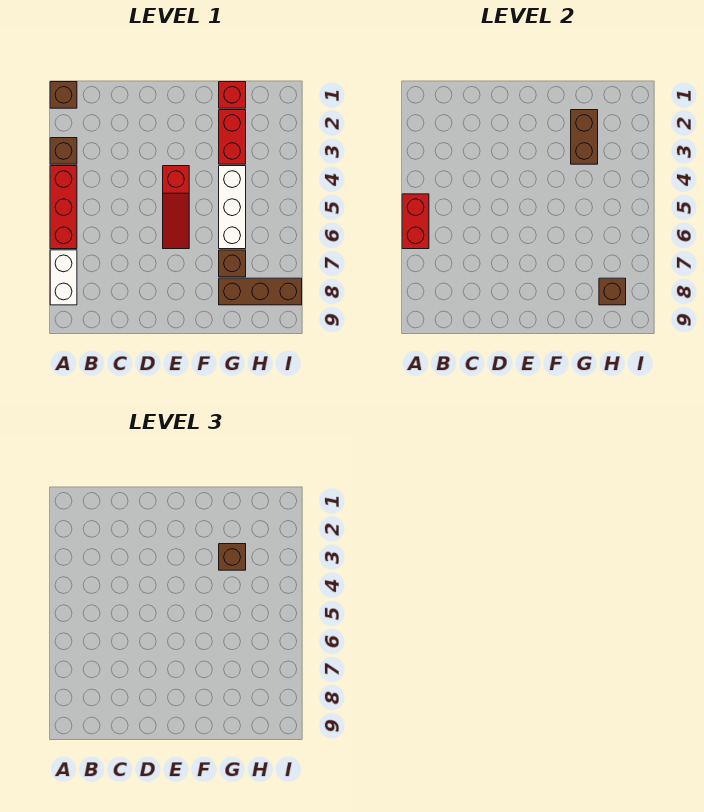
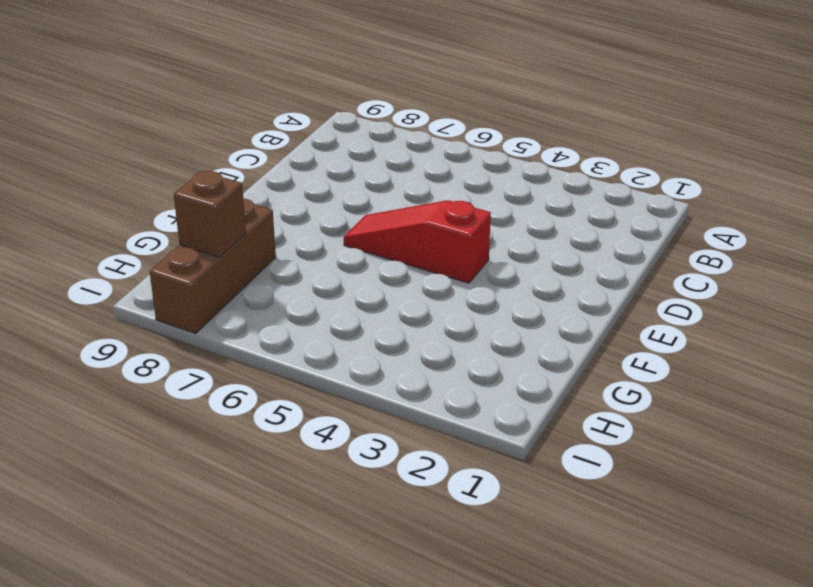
none -> brown brick A1 level 1
none -> brown brick A3 level 1
none -> red brick A4:A6 level 1

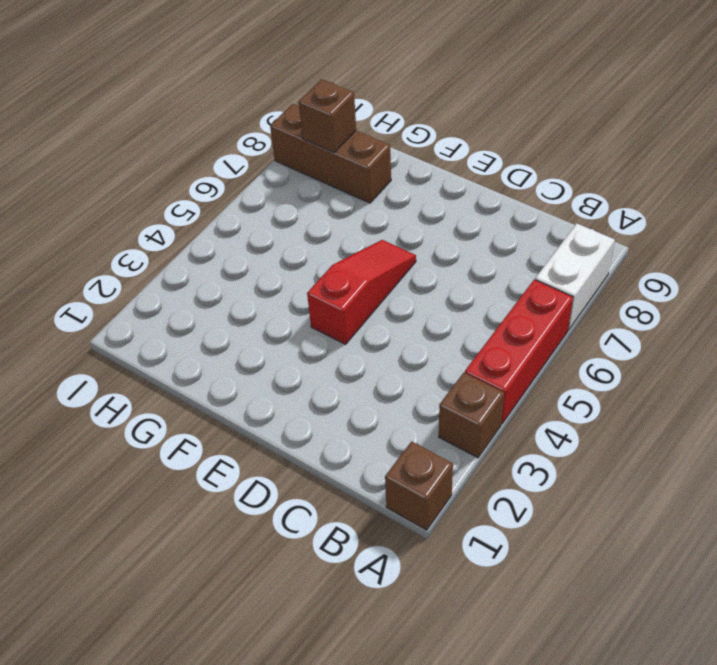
none -> red brick G1 level 1
none -> red brick G2:G3 level 1
none -> white brick G4:G6 level 1

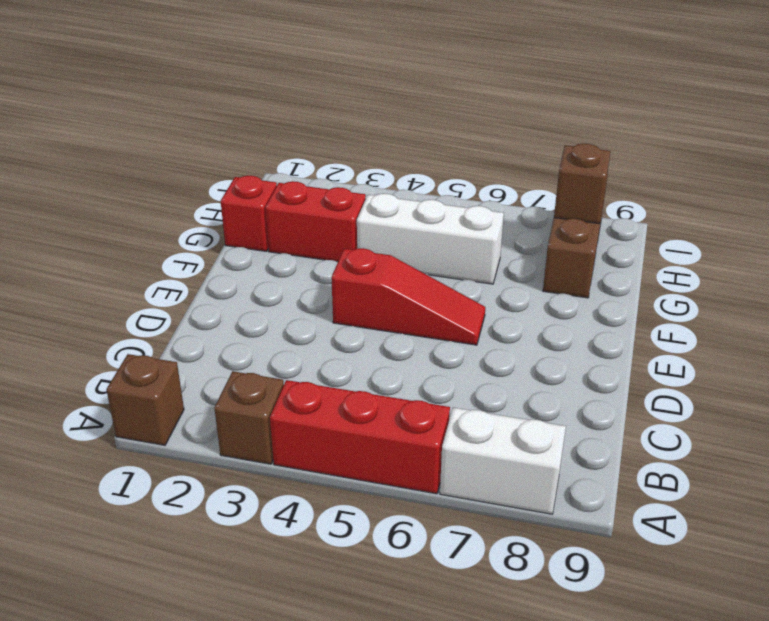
none -> brown brick G7 level 1
none -> red brick A5:A6 level 2
none -> brown brick G2:G3 level 2

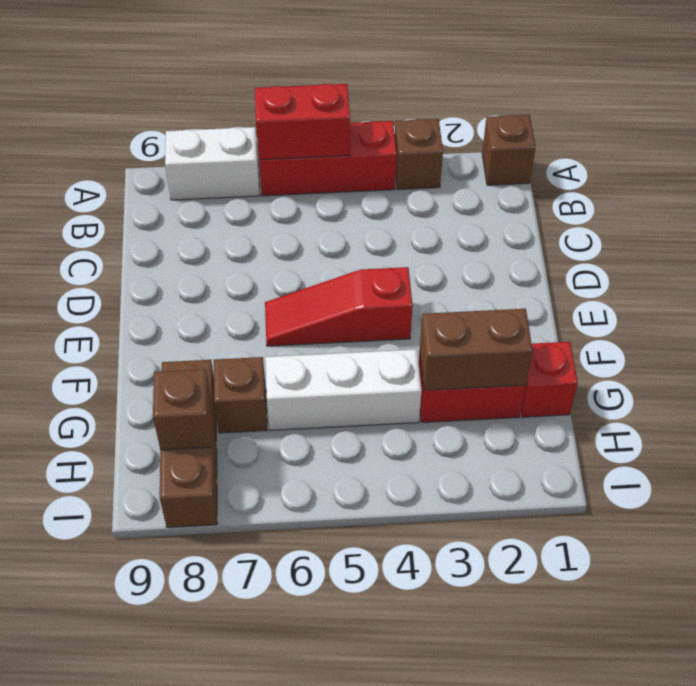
none -> brown brick G3 level 3

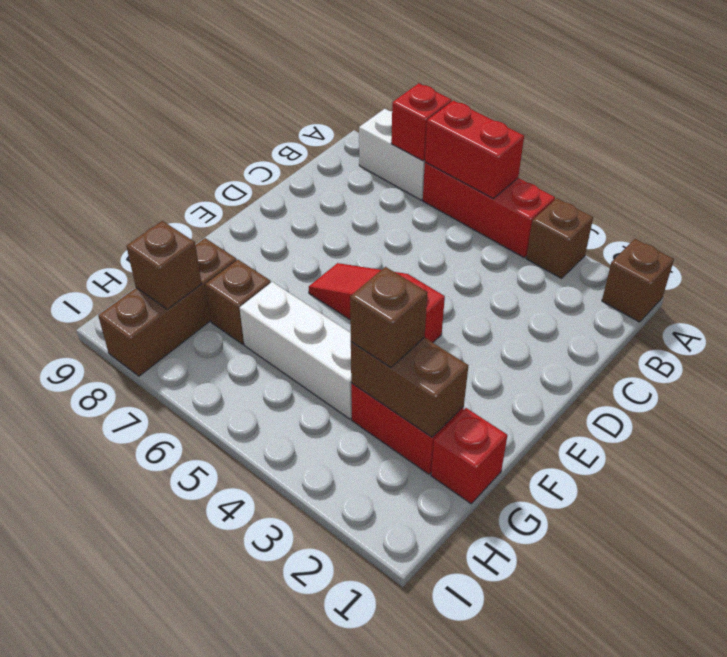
red brick A7 level 2 -> none

